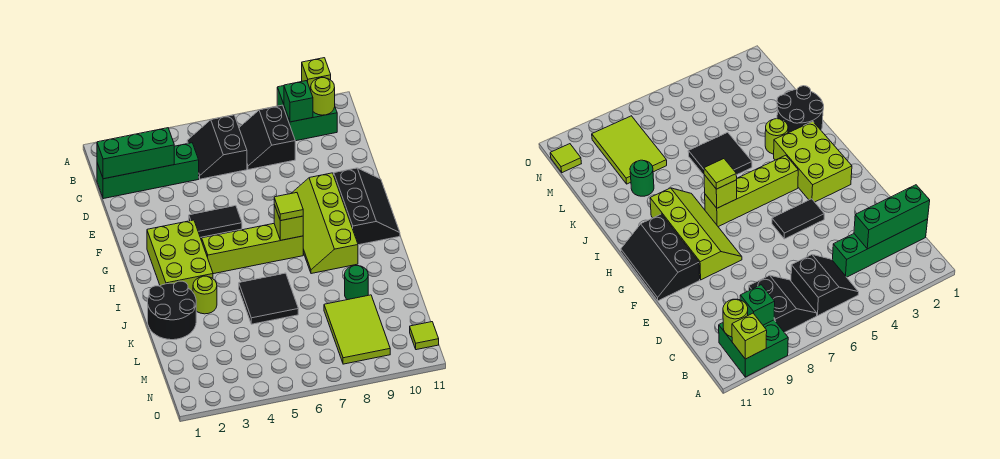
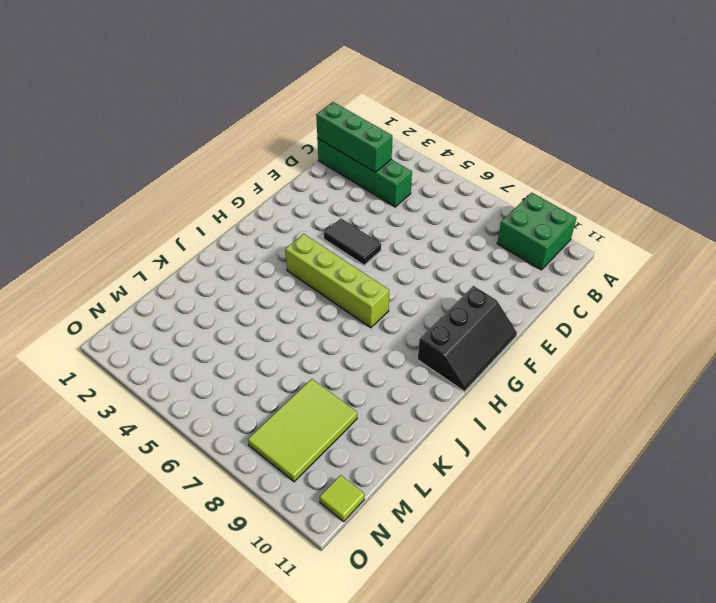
none -> black slope B5:C6 level 1 top 6
none -> black slope B7:C8 level 1 top 8
none -> lime slope F8:I9 level 1 top 9

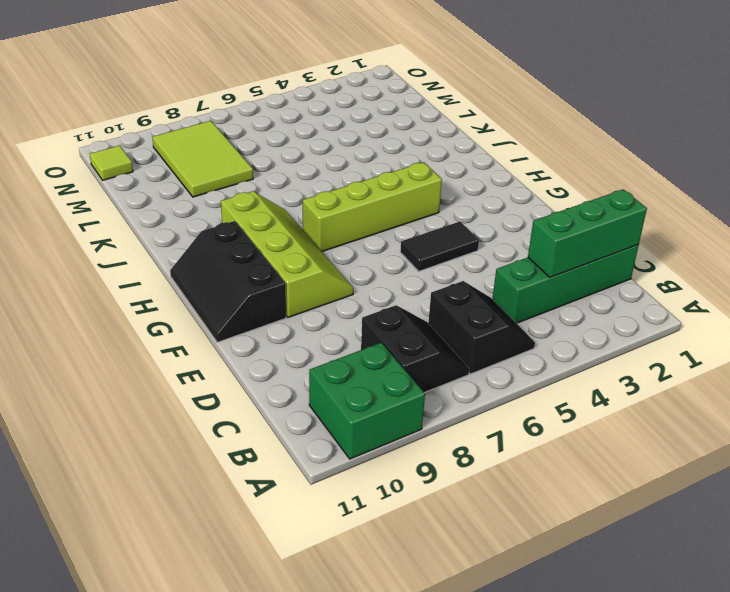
none -> lime brick G2:I3 level 1
none -> black round brick J1:K2 level 1
none -> lime round brick J3 level 1

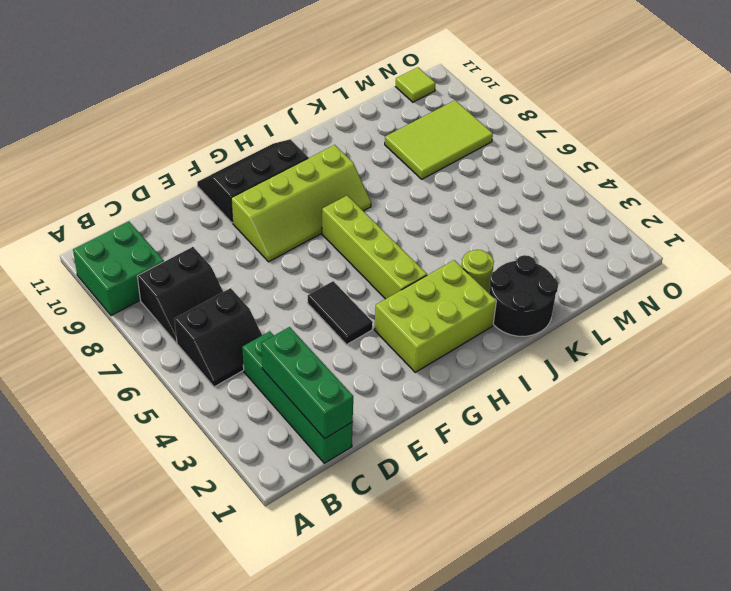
none -> black tile J5:K6 level 1
none -> green round brick K9 level 1
none -> lime brick A10 level 2

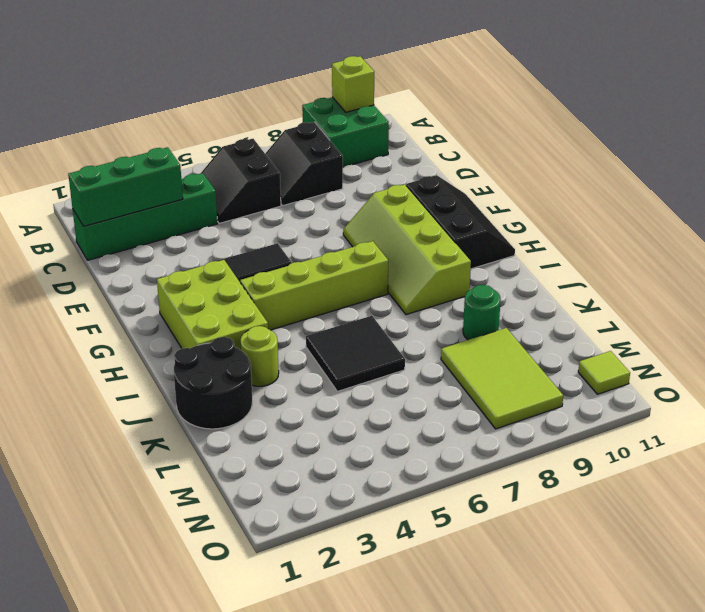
none -> green brick B9 level 2
none -> lime round brick B10 level 2
none -> lime brick H7 level 2

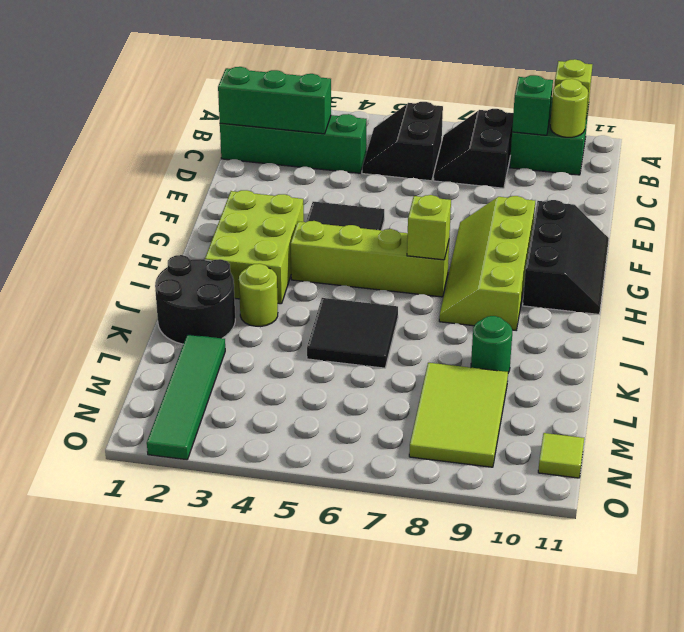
green tile L2:O2 level 1 -> none
none -> lime tile H7 level 3

